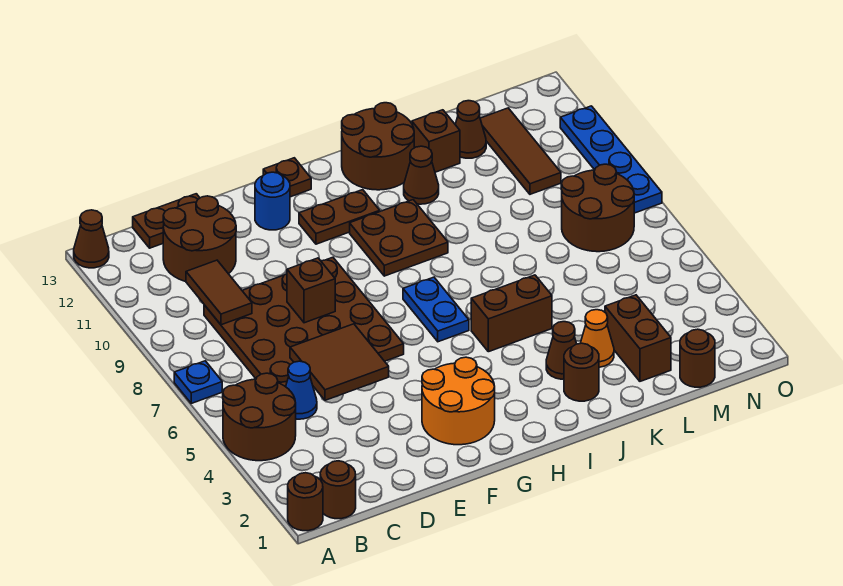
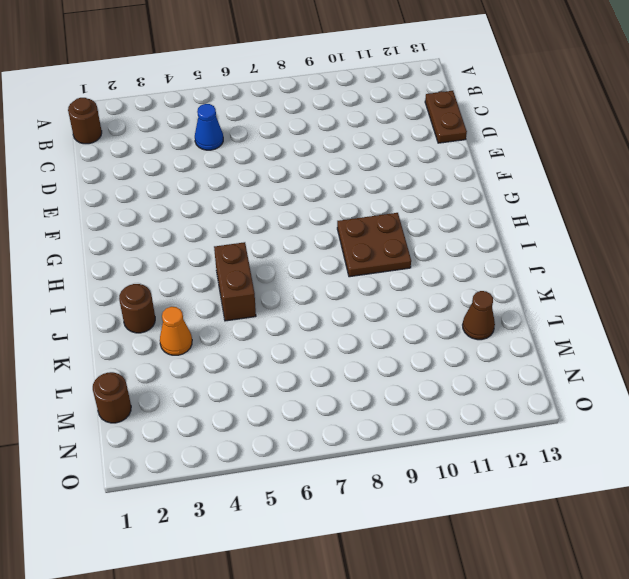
none -> brown round brick A1 level 1
none -> brown round brick A4:B5 level 1
none -> blue plate A7 level 1
none -> brown cone A13 level 1

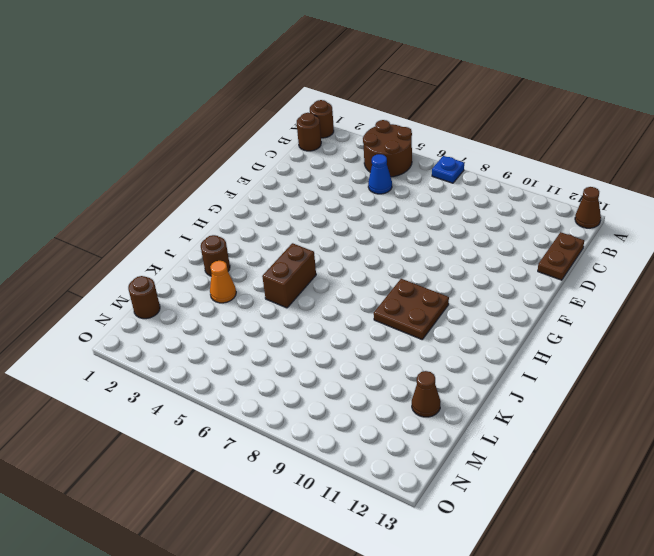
none -> brown plate C6:F9 level 1
none -> brown round brick C11:D12 level 1
none -> orange round brick F2:G3 level 1
none -> blue round brick F12 level 1

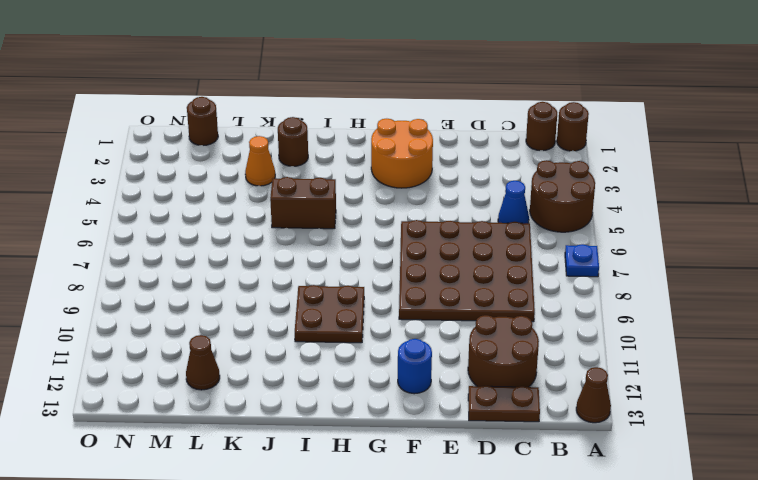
none -> brown plate G11:H11 level 1
none -> brown plate G13 level 1
none -> blue plate H6:H7 level 1
none -> brown round brick I12:J13 level 1

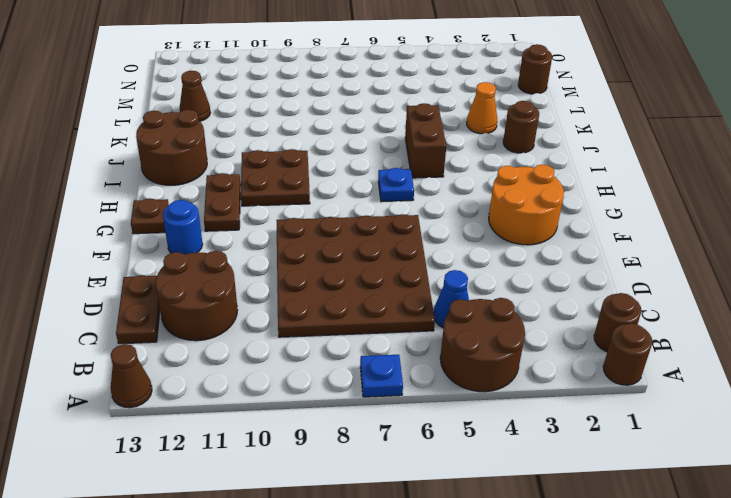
blue plate H6 level 1 -> blue plate H6:H7 level 1
none -> brown cone J3 level 1
none -> brown cone J11 level 1
none -> brown brick K12 level 1
none -> brown brick L2:L3 level 1

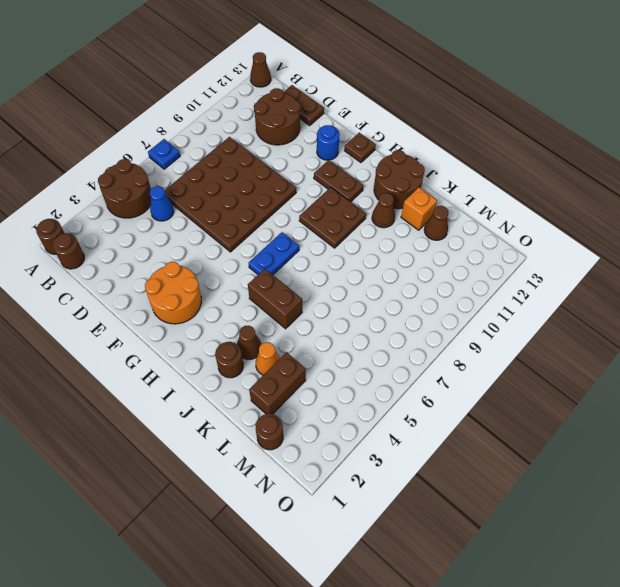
orange brick K12 level 1 -> brown brick K12 level 1
none -> brown round brick M7:N8 level 1
none -> brown tile M10:M12 level 1
none -> blue plate O8:O11 level 1
none -> brown tile C9:C10 level 2

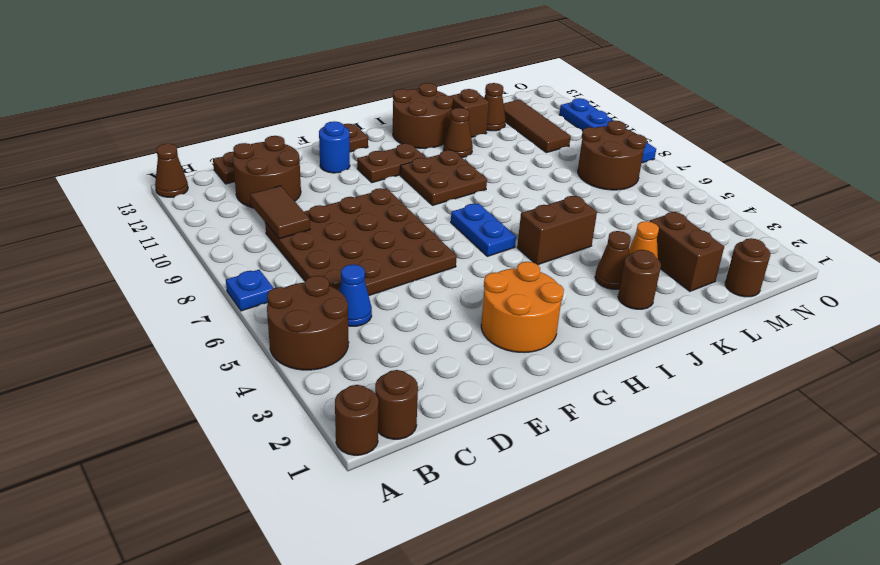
none -> brown tile D5:E6 level 2
none -> brown brick E8 level 2

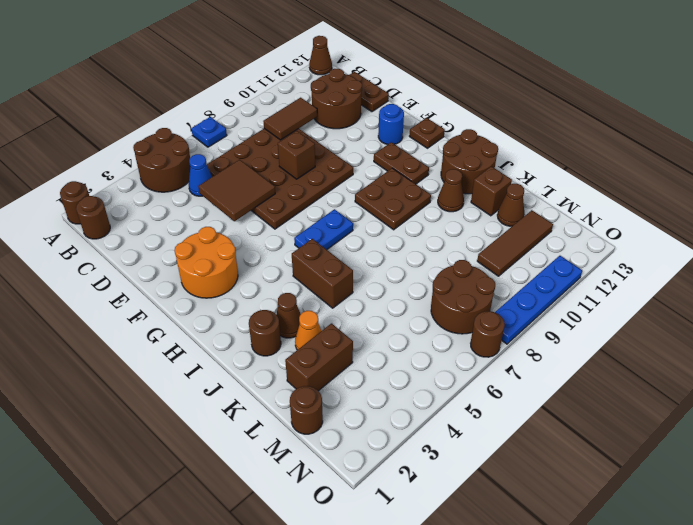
brown round brick O7 level 1 -> none

